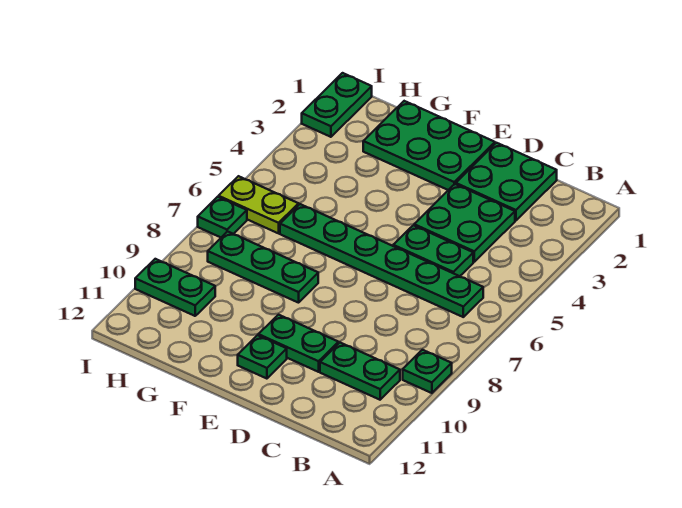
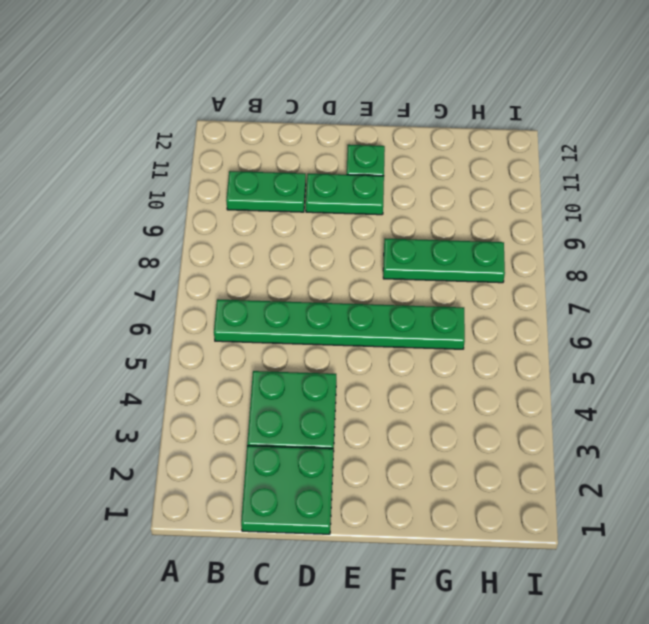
none -> green plate A9 level 1
none -> green plate C5:D5 level 1
none -> green plate E1:G2 level 1

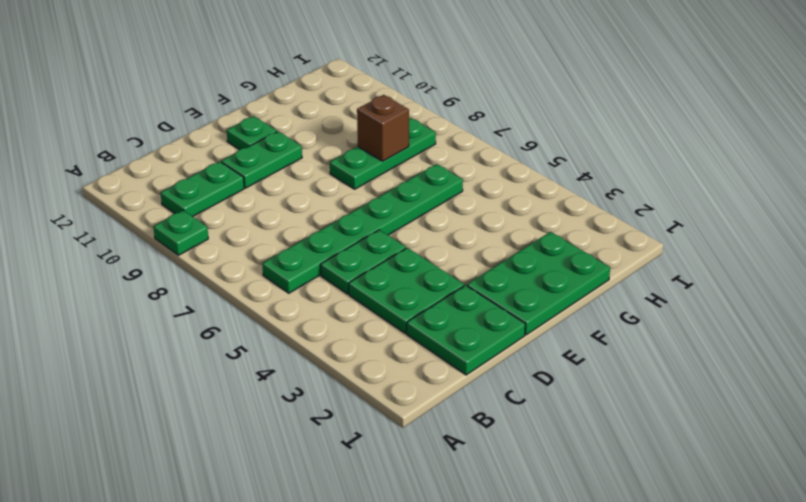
brown brick G8 level 2 -> none
none -> lime plate H6:I6 level 1
none -> green plate H10:I10 level 1
none -> green plate I1:I2 level 1

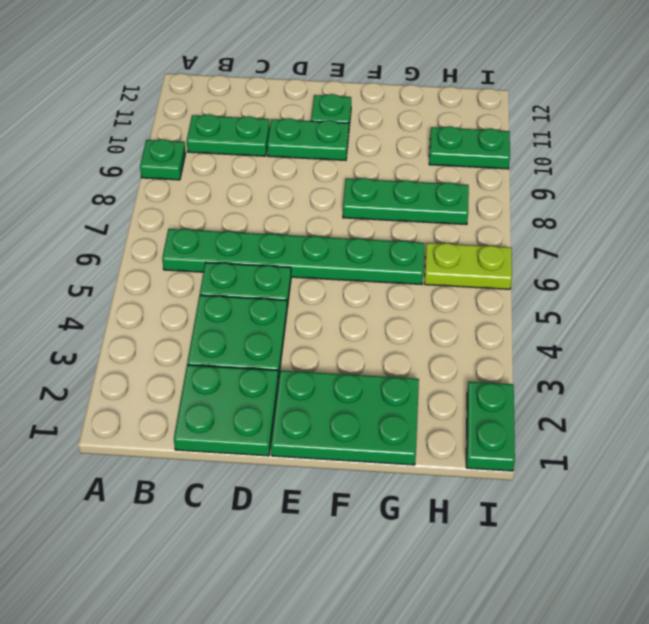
none -> green plate I7 level 1

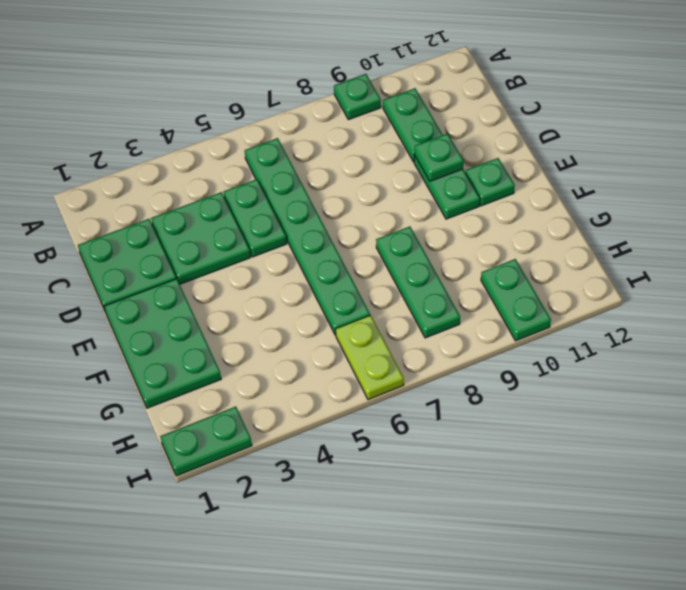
green plate D10 level 2 -> green plate I7 level 1

